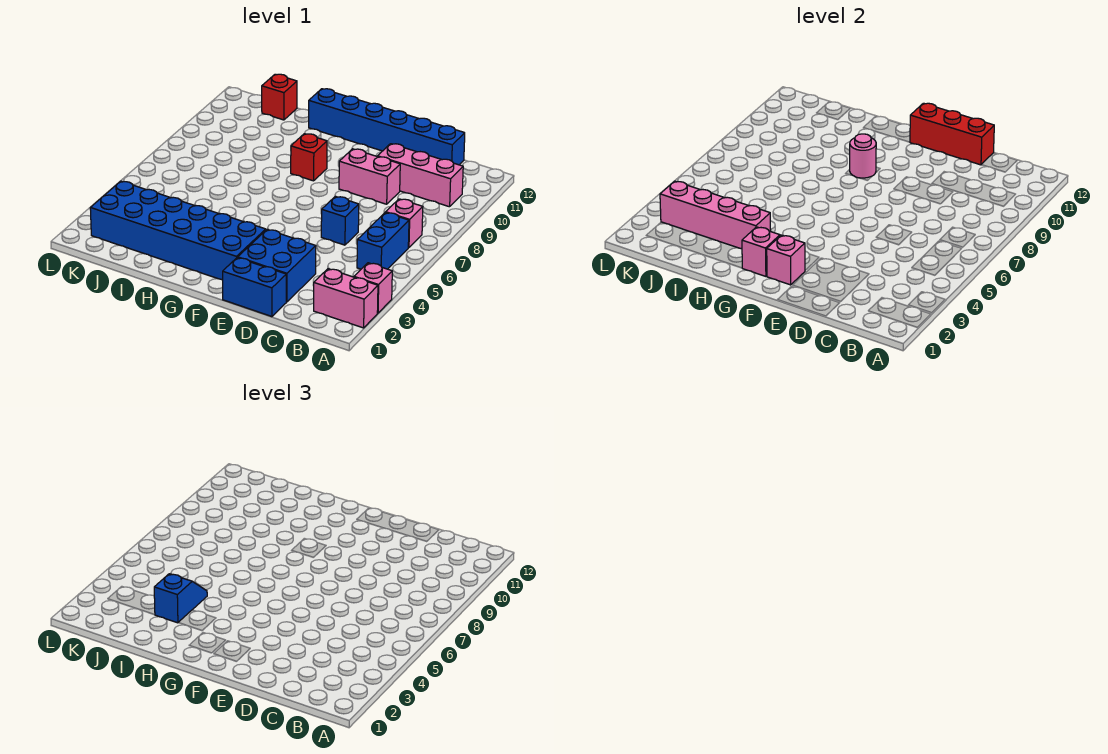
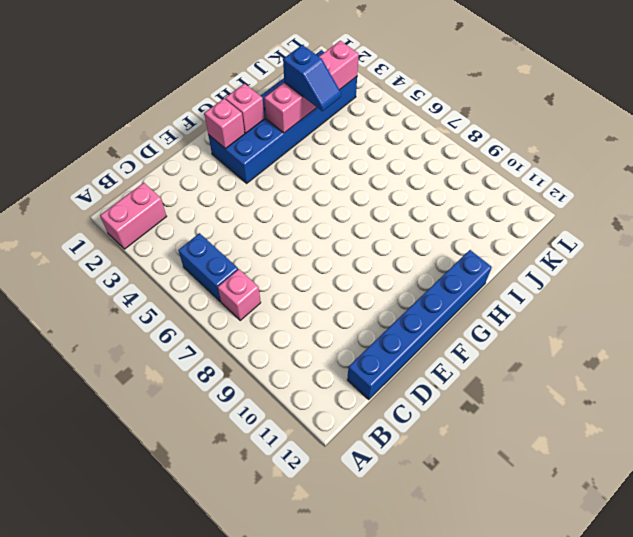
none -> pink brick A3 level 1
none -> pink brick B10:D10 level 1
none -> blue brick D1:E1 level 1

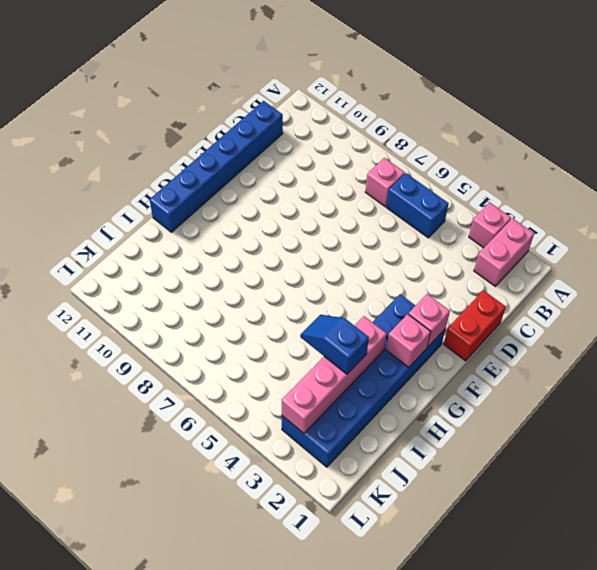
red brick D1:E1 level 1 -> blue brick D1:E1 level 1
none -> pink brick B10:D10 level 1
none -> blue brick D2:E3 level 1
none -> blue brick D6 level 1

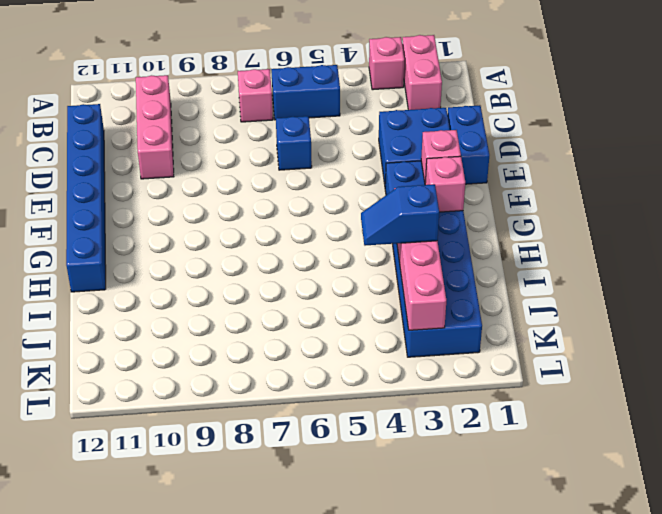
none -> pink brick D9:E9 level 1
none -> red brick G9 level 1
none -> red brick J12 level 1

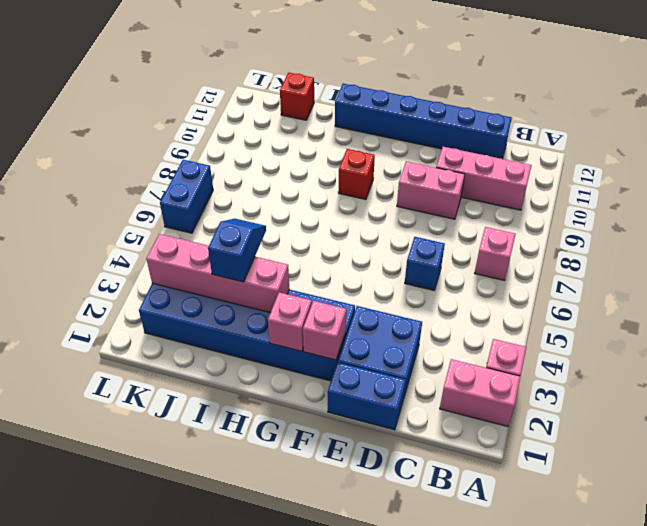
blue brick L6:L7 level 1 -> blue brick B5:B6 level 1
none -> red brick D12:F12 level 2
none -> pink round brick G9 level 2

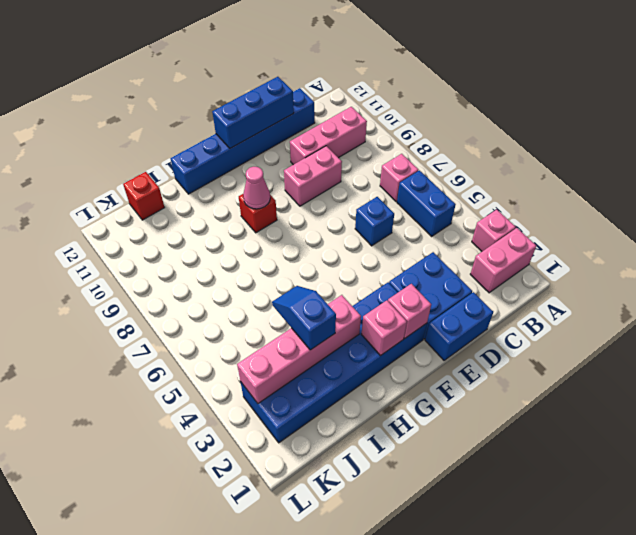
blue brick D12:F12 level 2 -> red brick D12:F12 level 2
pink cone G9 level 2 -> pink round brick G9 level 2

